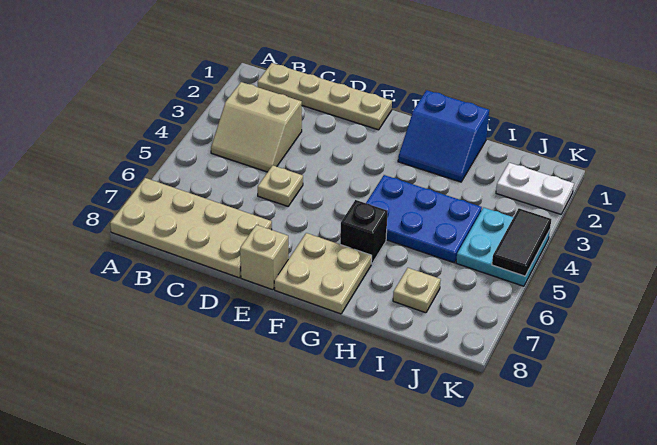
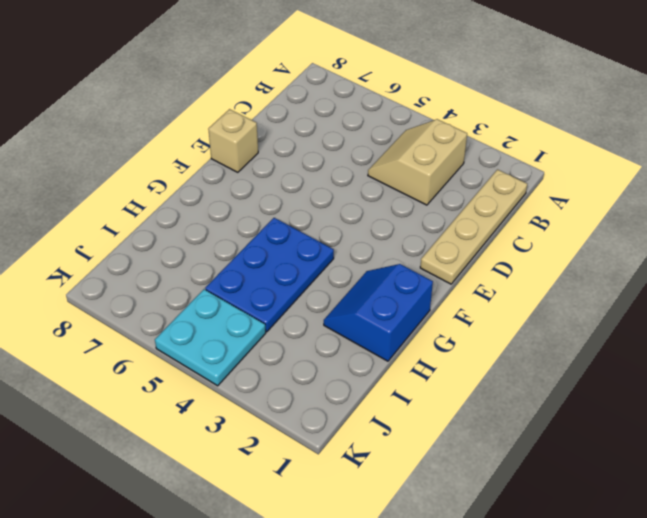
none -> tan plate A7:D8 level 1
none -> tan plate D5 level 1
none -> tan plate F7:G8 level 1

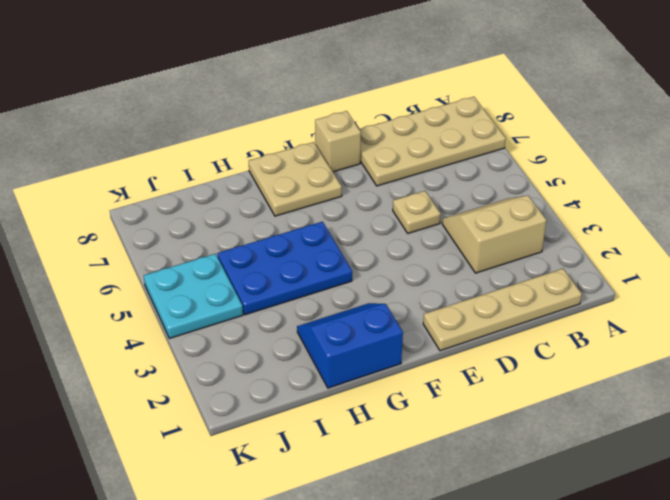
none -> black brick G6 level 1
none -> tan plate I7 level 1
none -> white plate J2:K2 level 1

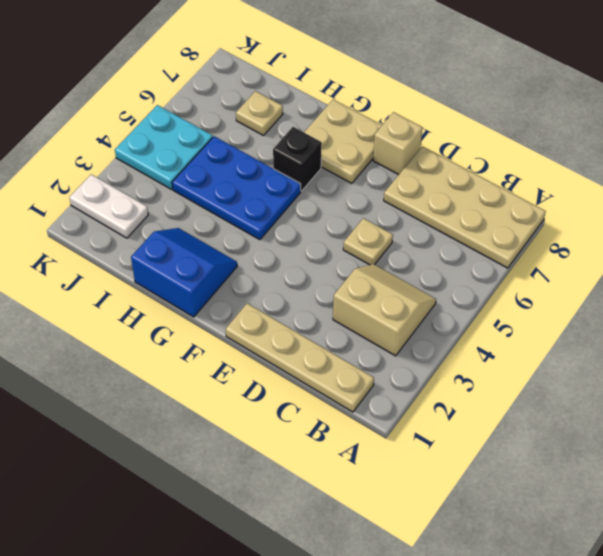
none -> black tile K4:K5 level 2

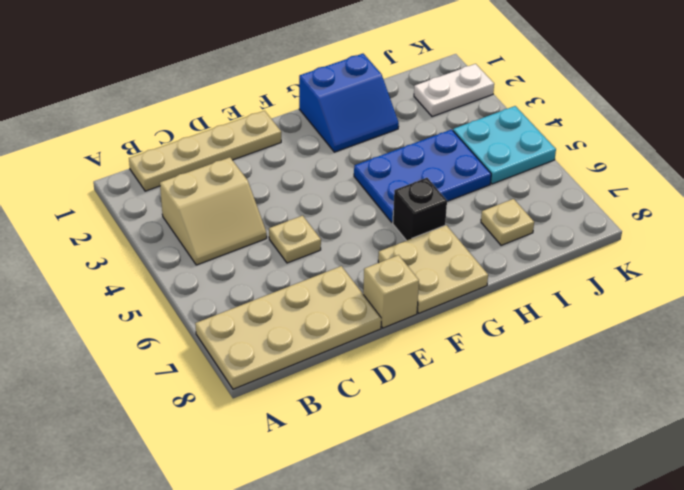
none -> black tile K4:K5 level 2

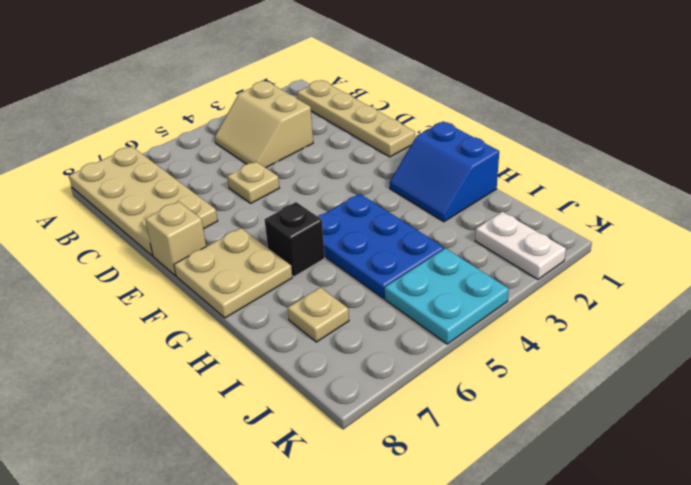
none -> black tile K4:K5 level 2

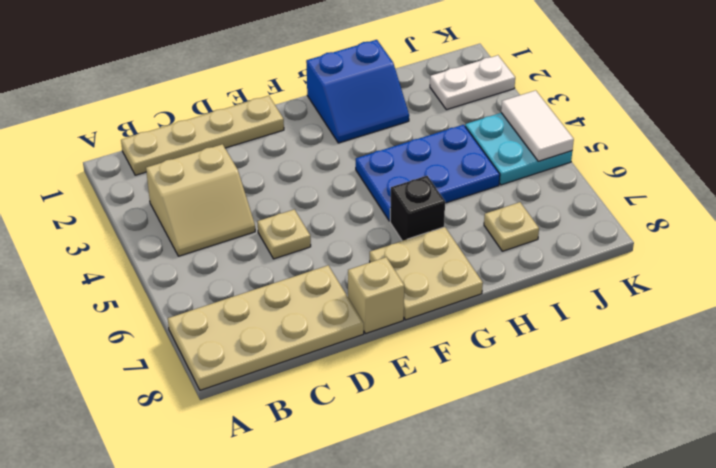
white tile K4:K5 level 2 -> black tile K4:K5 level 2

